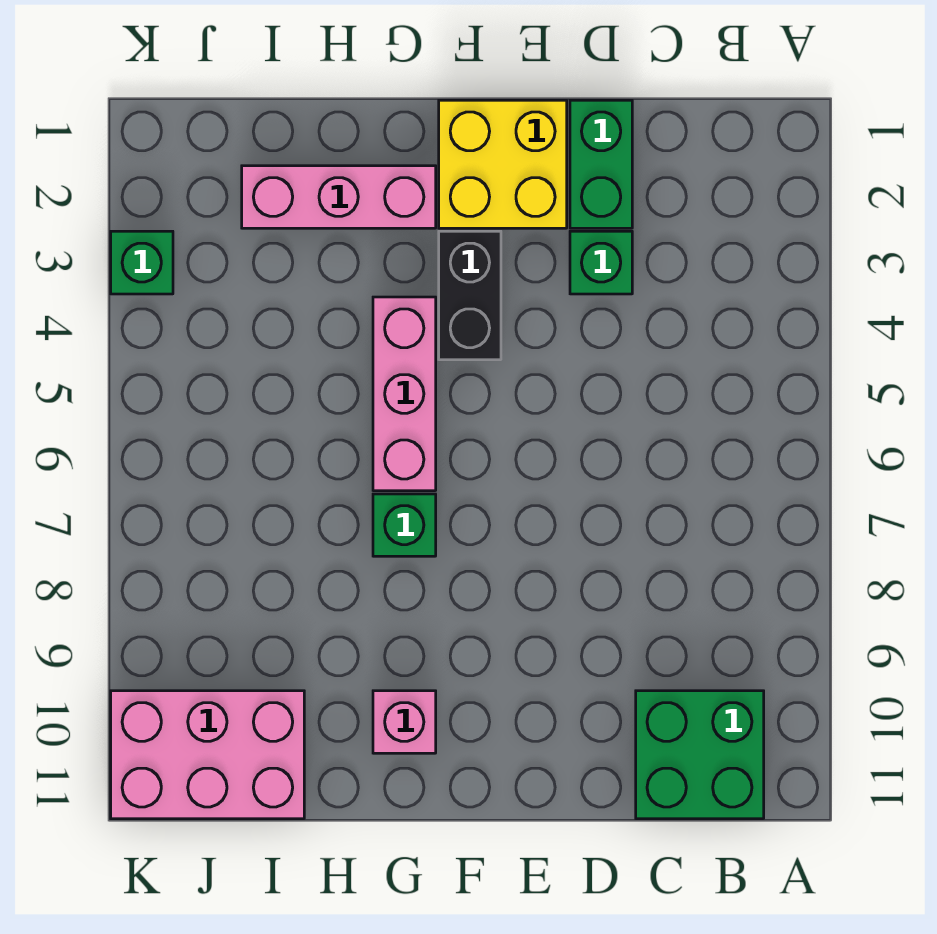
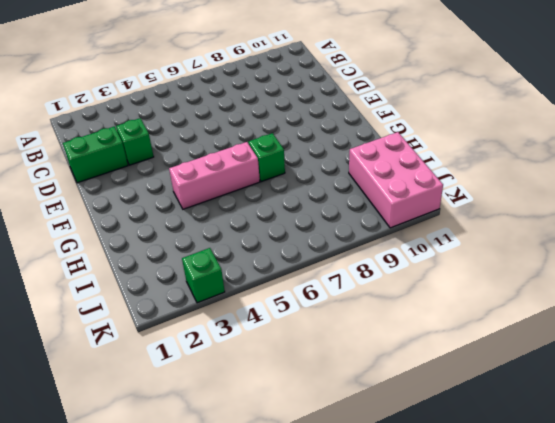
none -> green brick B10:C11 level 1
none -> yellow brick E1:F2 level 1

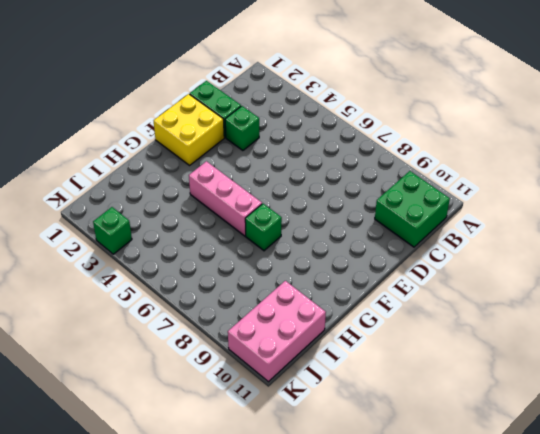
none -> black brick F3:F4 level 1
none -> pink brick G2:I2 level 1

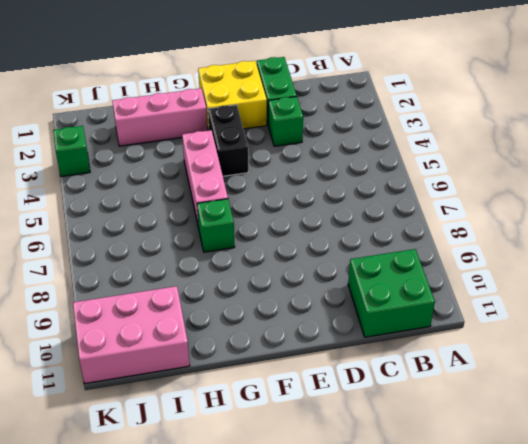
none -> pink brick G10 level 1

